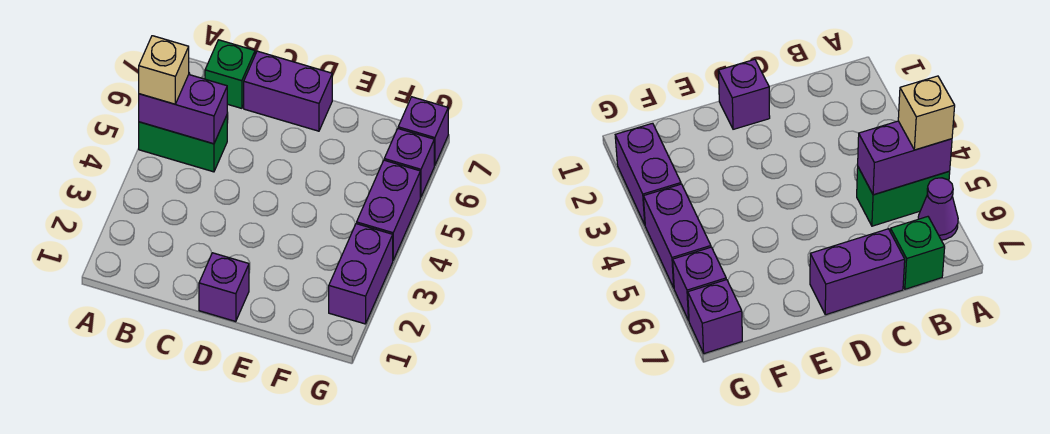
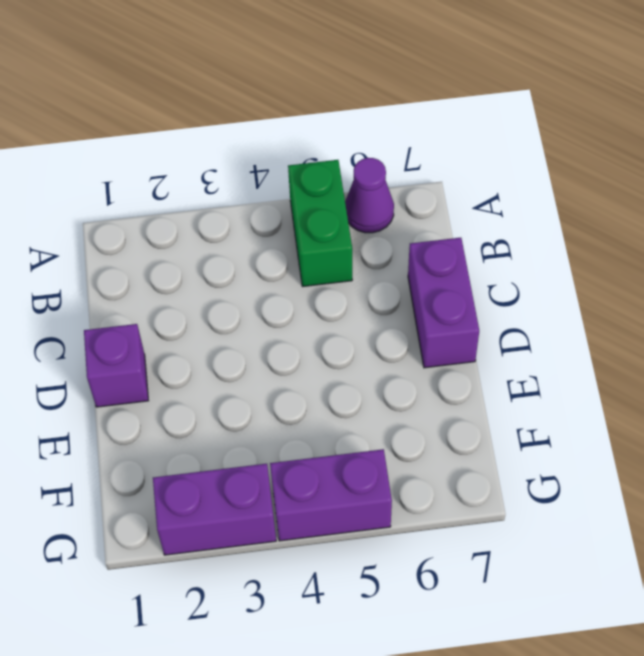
none -> green brick B7 level 1
none -> purple brick G6 level 1

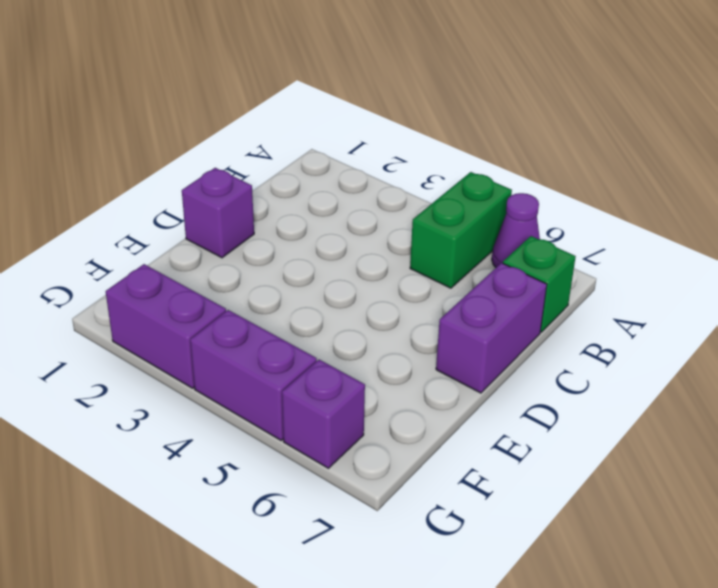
none -> purple brick G7 level 1
none -> purple brick A5:B5 level 2

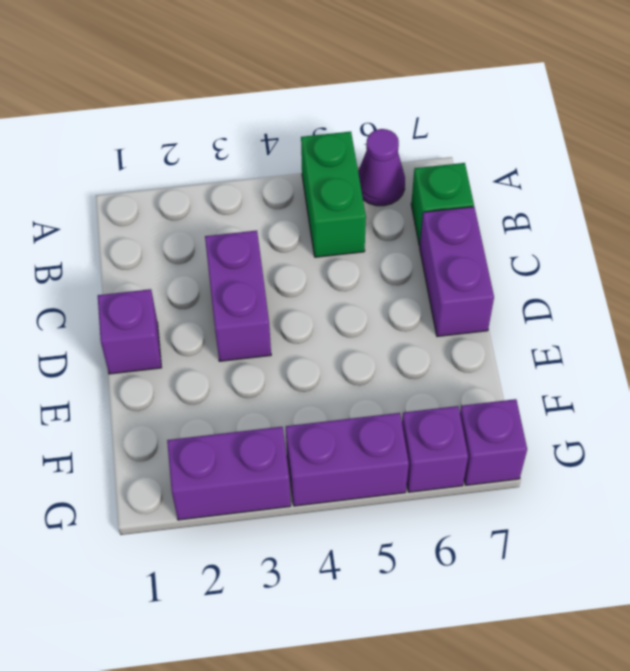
purple brick C3:D3 level 1 -> purple brick A5:B5 level 2
none -> tan brick A5 level 3

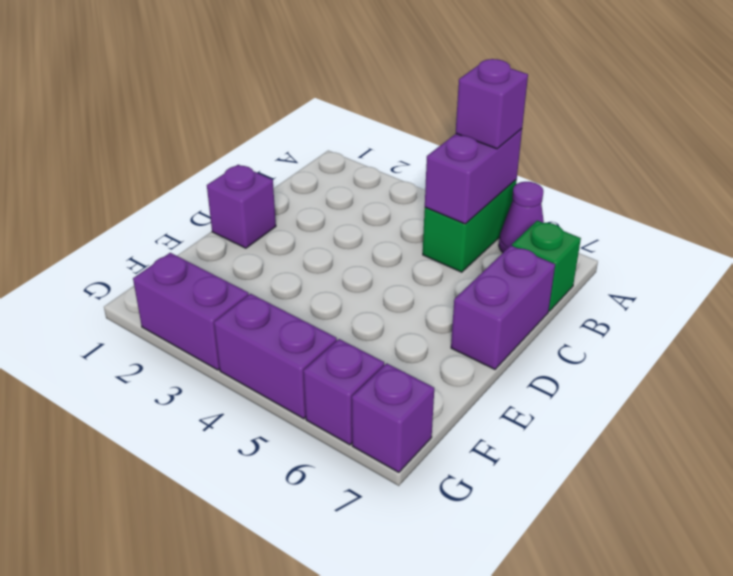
purple brick A5 level 3 -> tan brick A5 level 3

